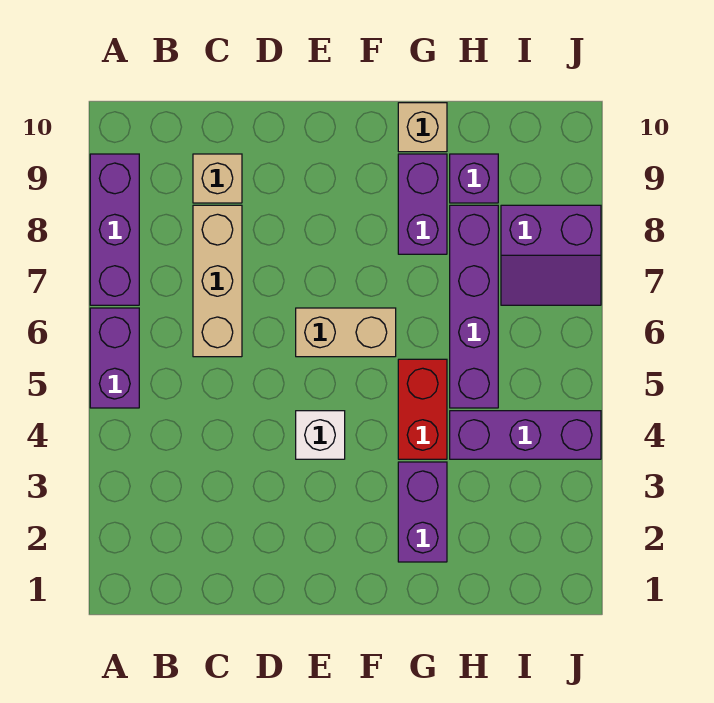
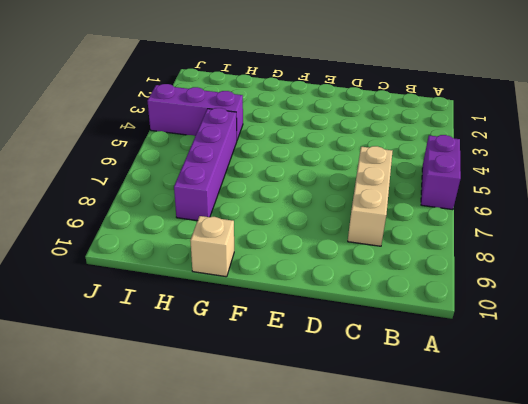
none -> purple brick A7:A9 level 1
none -> tan brick C9 level 1
none -> white brick E4 level 1

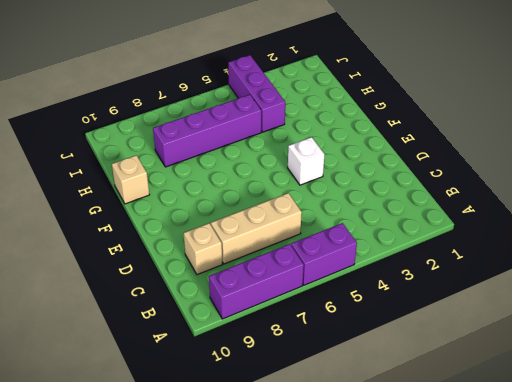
none -> tan brick E6:F6 level 1
none -> purple brick G2:G3 level 1
none -> red brick G4:G5 level 1

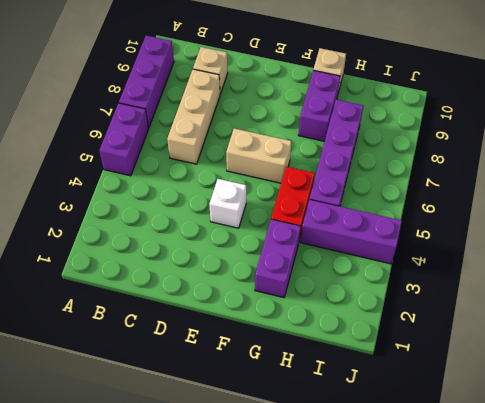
none -> purple brick H9 level 1
none -> purple slope I7:J8 level 1 top 8

